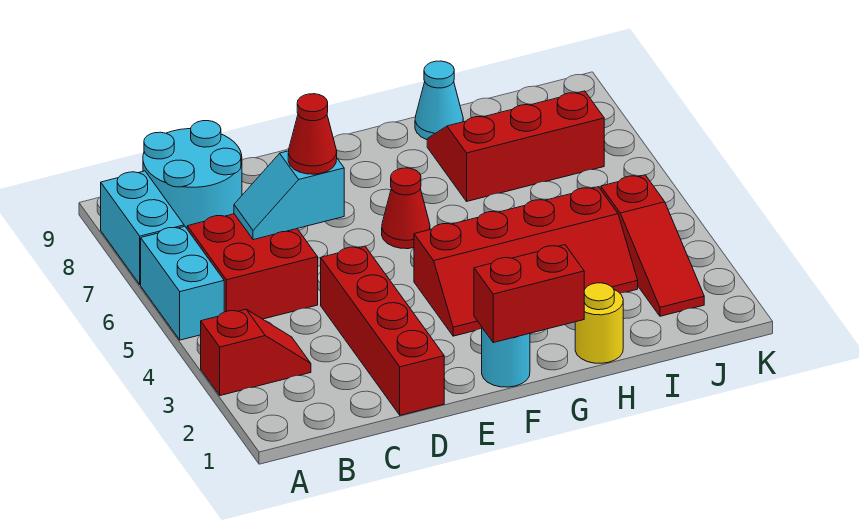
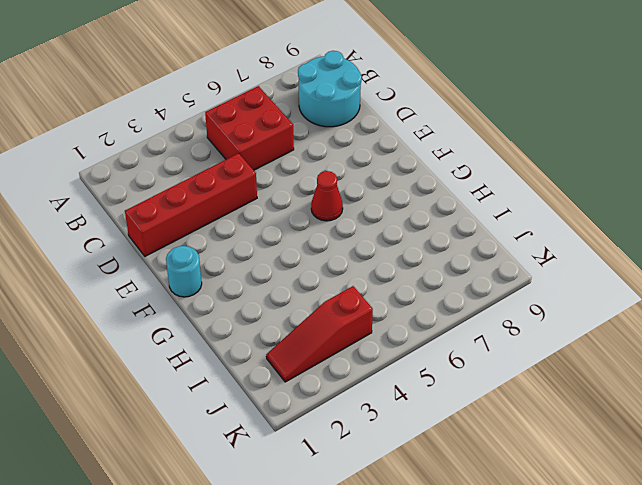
none -> red slope A3:B3 level 1 top A
none -> cyan brick A5:A6 level 1
none -> cyan brick A7:A8 level 1

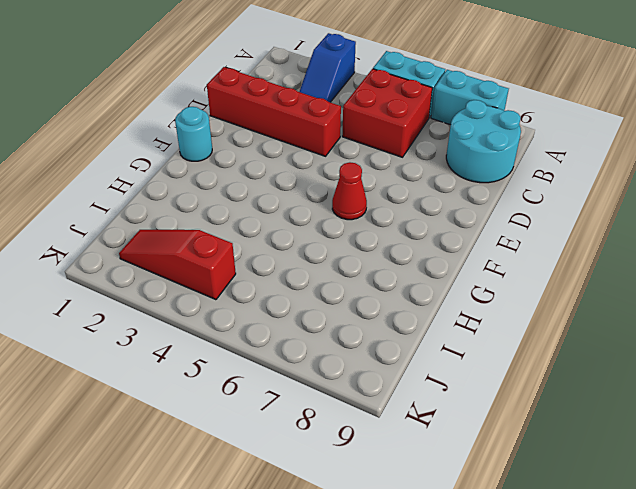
blue slope A3:B3 level 1 top A -> red slope A3:B3 level 1 top A
none -> red slope F3:I4 level 1 top 4
none -> yellow round brick H1 level 1
none -> red slope H7:J8 level 1 top 7

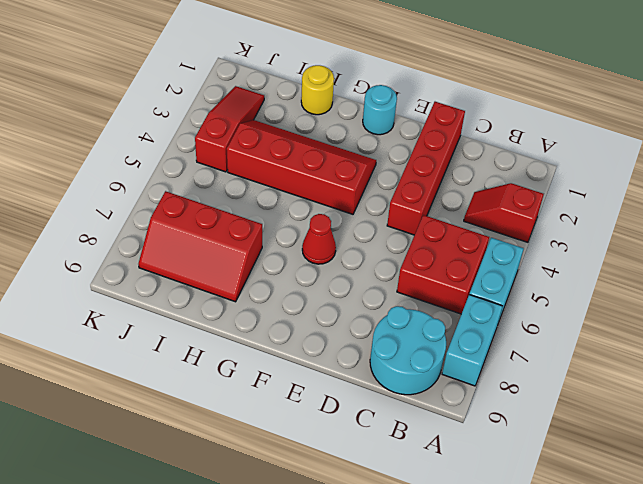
none -> cyan cone H9 level 1
none -> cyan slope C6:D6 level 2 top D
none -> red brick F1:G1 level 2

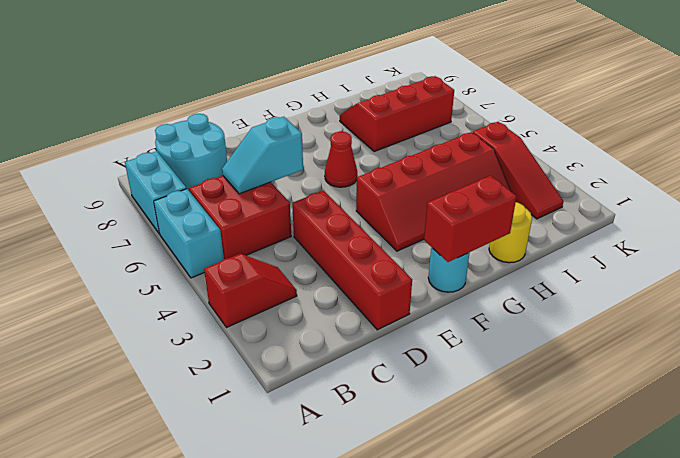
none -> cyan cone H9 level 1
none -> red cone D6 level 3

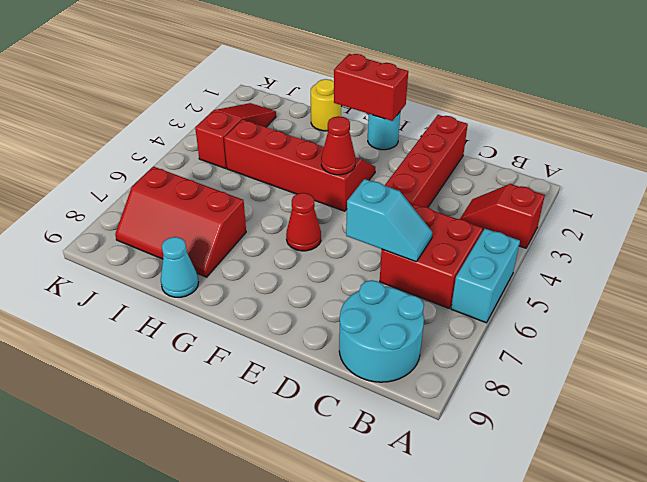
red cone F4 level 2 -> red cone D6 level 3
none -> cyan brick A7:A8 level 1

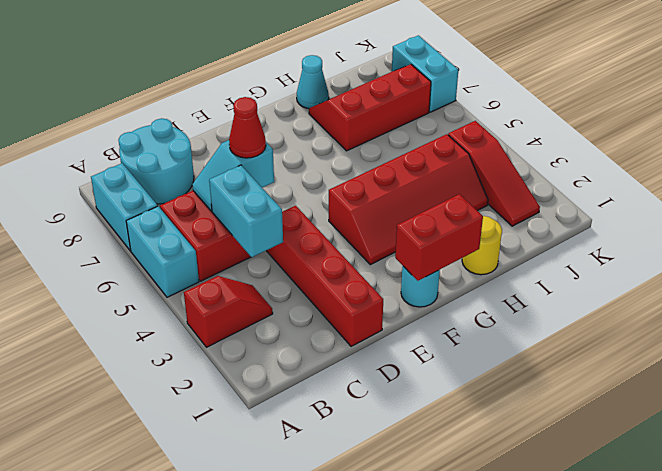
cyan brick C4:C5 level 2 -> none
cyan brick K7:K8 level 1 -> none
none -> red cone F6 level 1

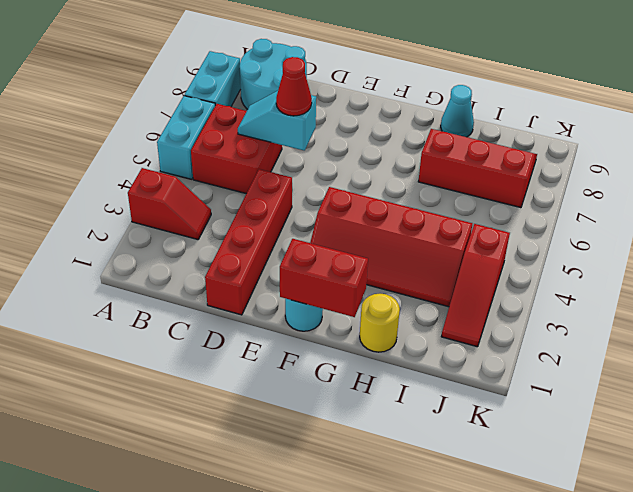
none -> red cone F6 level 1

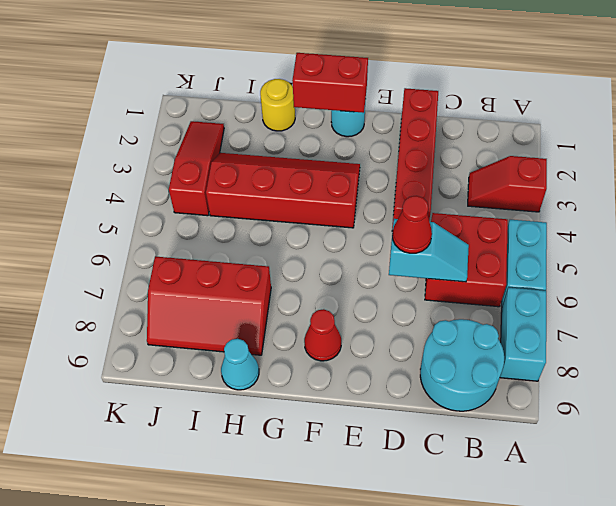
red cone F8 level 1 -> red cone F6 level 1

